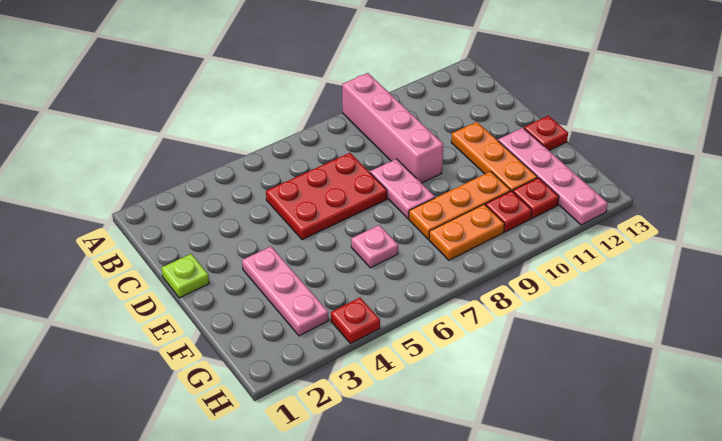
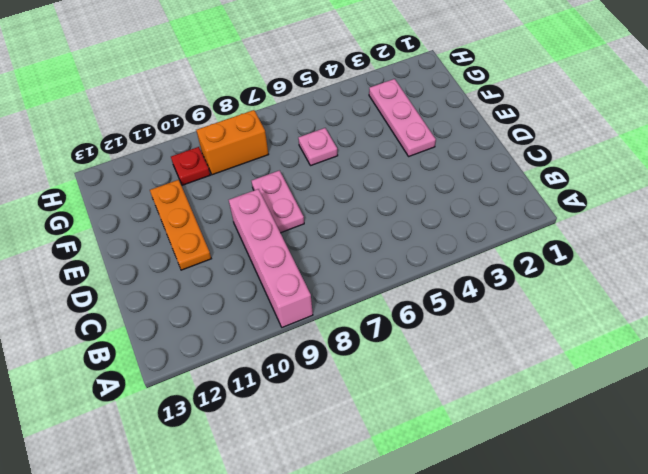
orange brick G8:G9 level 1 -> orange plate G8:G9 level 1
none -> red plate C5:D7 level 1
none -> lime plate D1 level 1
none -> pink plate E12:H12 level 1

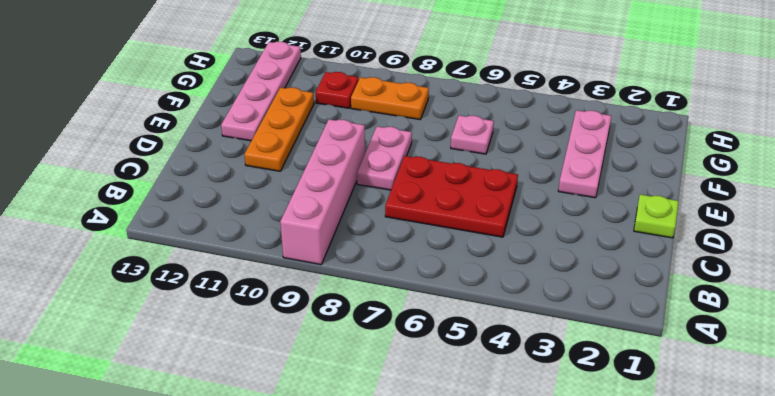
none -> red plate E13 level 1
none -> orange plate F8:F10 level 1
none -> red plate G11 level 1

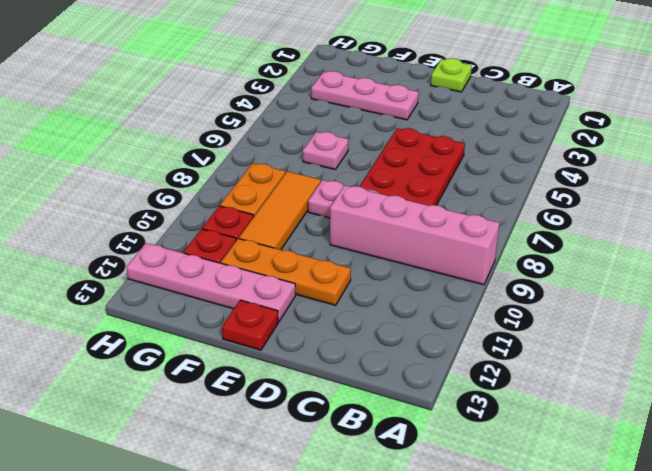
orange tile F8:F10 level 1 -> orange plate F8:F10 level 1
none -> red plate H4 level 1

